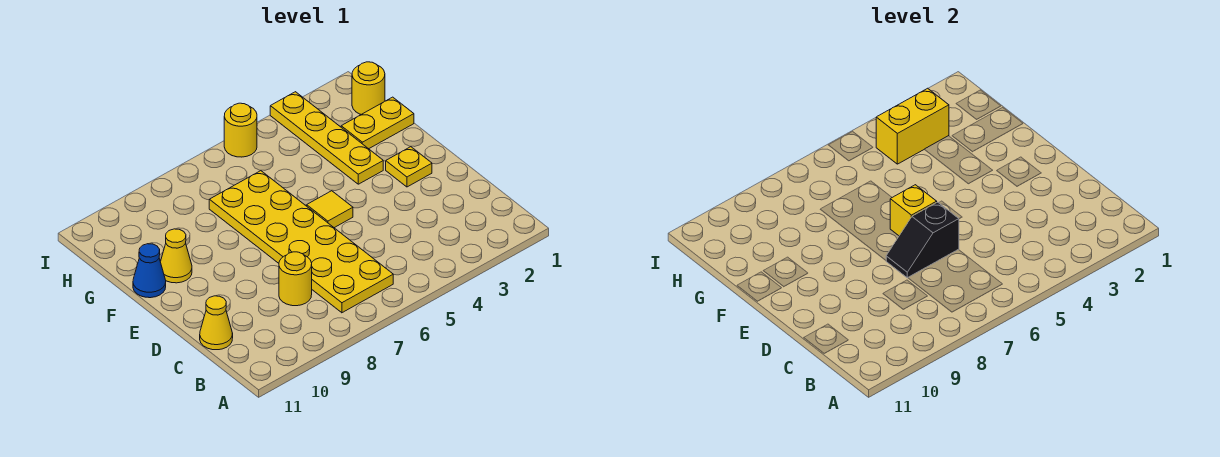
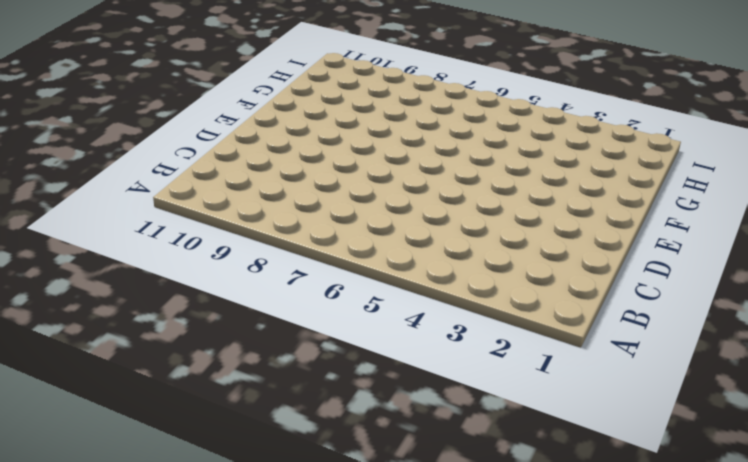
none -> yellow plate B6:G7 level 1
none -> yellow round brick C8 level 1
none -> yellow cone C11 level 1

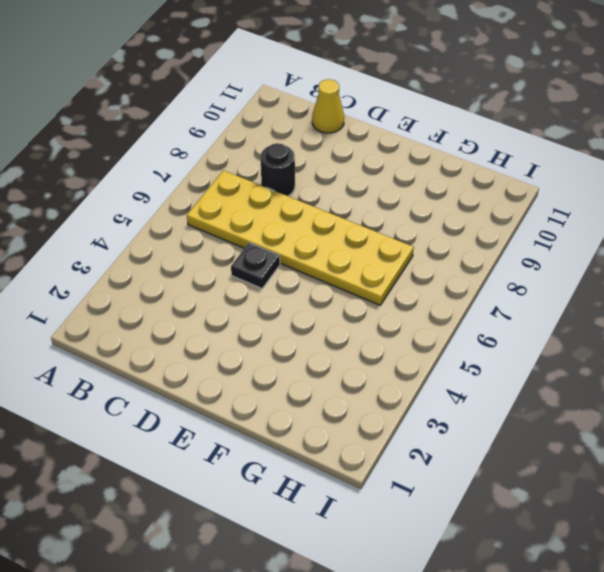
black round brick C8 level 1 -> yellow round brick C8 level 1
black plate D5 level 1 -> none
none -> yellow plate E2 level 1
none -> yellow tile E5 level 1
none -> yellow plate F3:I3 level 1

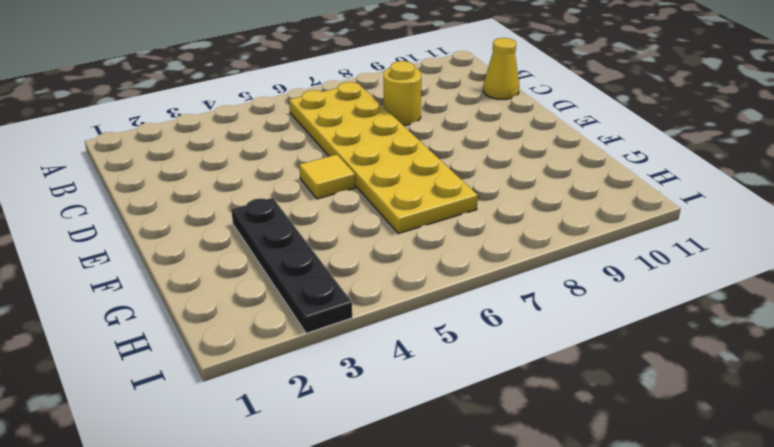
black plate F3:I3 level 1 -> yellow plate F3:I3 level 1
none -> yellow plate E2 level 1
none -> yellow cone F10 level 1
none -> blue cone F11 level 1

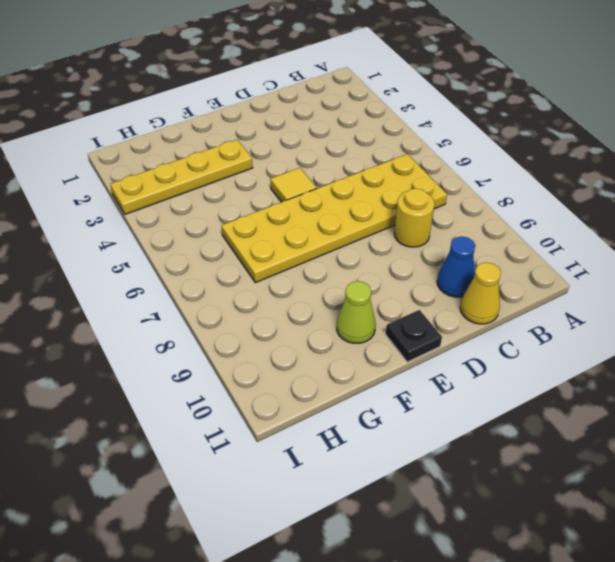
blue cone C10 level 1 -> blue cone F11 level 1
black plate E11 level 1 -> none
lime cone F10 level 1 -> yellow cone F10 level 1
none -> yellow plate E2 level 1
none -> yellow plate G1:G2 level 1
none -> yellow round brick H1 level 1

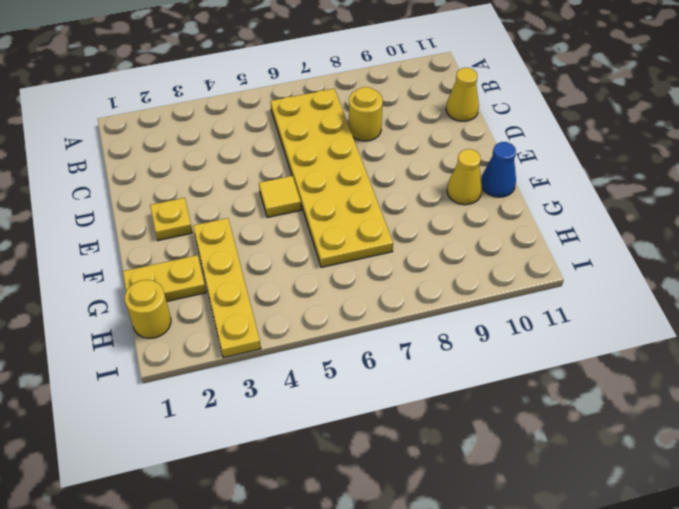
none -> yellow round brick I5 level 1
none -> black slope D6:D7 level 2 top 6
none -> yellow brick E6 level 2

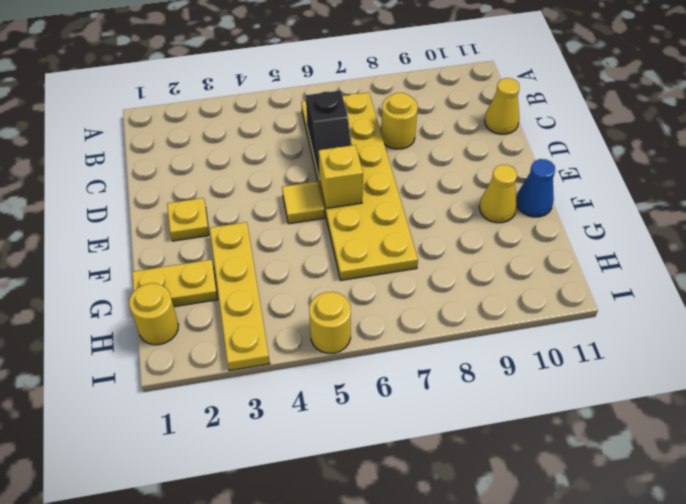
black slope C6:D6 level 2 top C -> black slope D6:D7 level 2 top 6
none -> yellow brick H3:H4 level 2

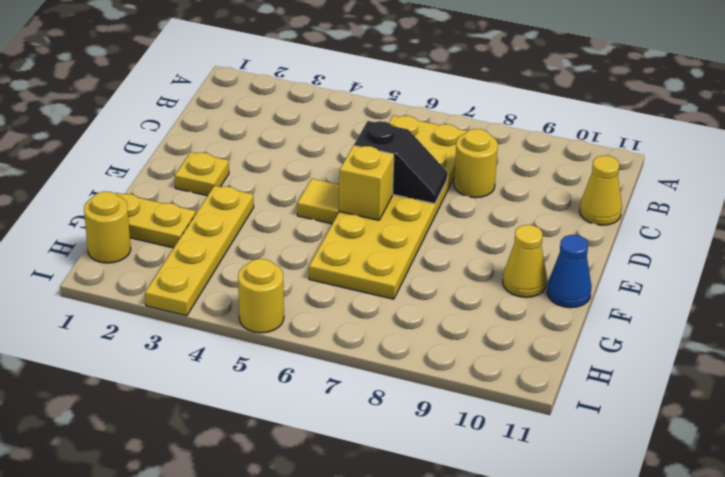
none -> yellow brick H3:H4 level 2

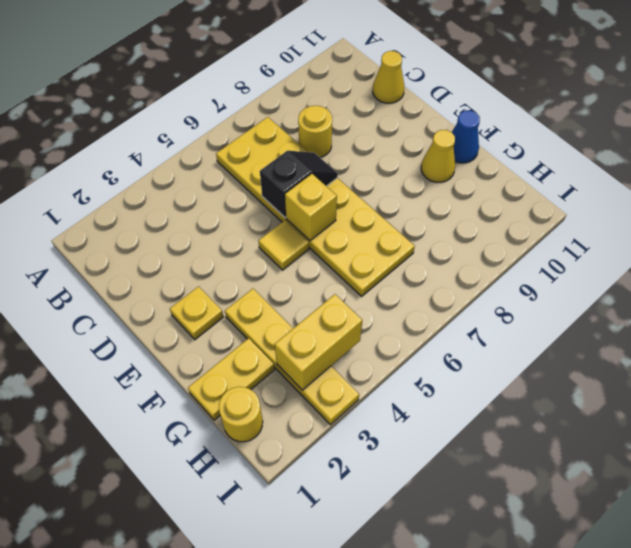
none -> yellow round brick I5 level 1

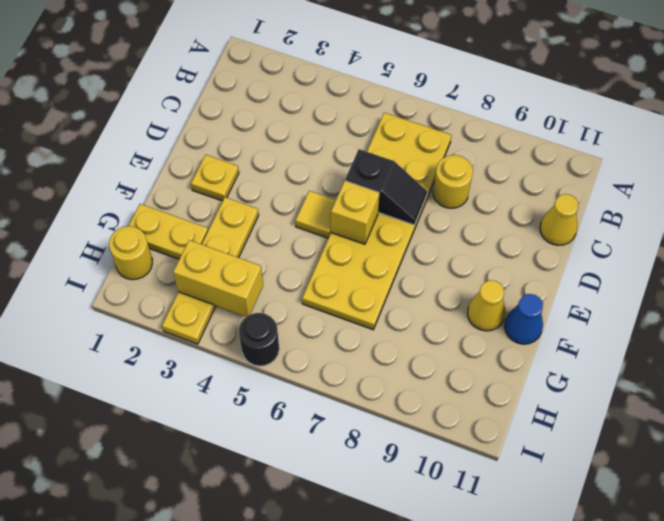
black round brick I5 level 1 -> yellow round brick I5 level 1

